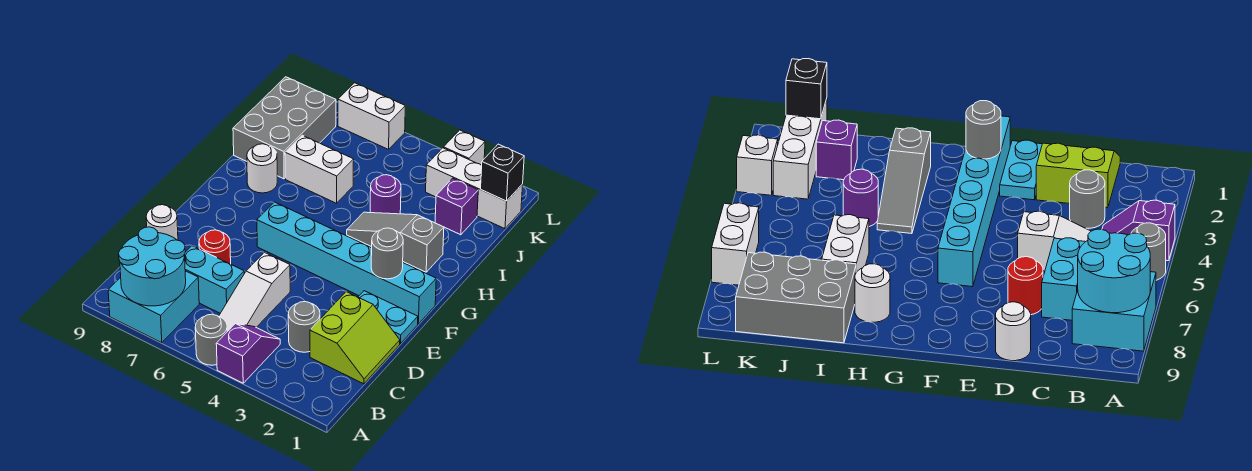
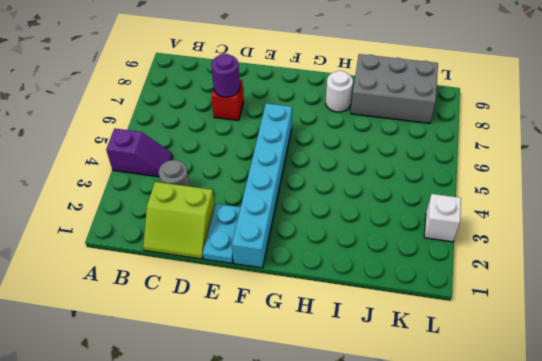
red brick D7 level 1 -> red round brick D7 level 1
purple round brick D7 level 2 -> purple round brick I4 level 1
none -> grey round brick A5 level 1
none -> cyan brick A7:B8 level 1
none -> white slope B5:D5 level 1 top D

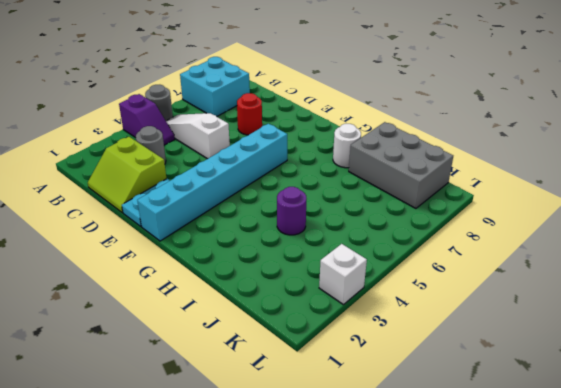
none -> cyan brick C6:C7 level 1
none -> white round brick D9 level 1
none -> grey slope H2:H4 level 1 top 2

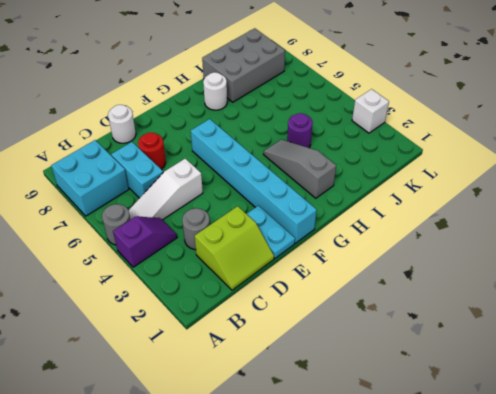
none -> white brick I6:I7 level 1
none -> purple brick J2 level 1
none -> white brick K1:K3 level 1

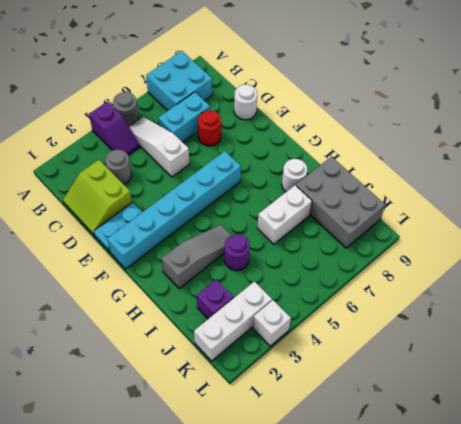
none -> white brick L6:L7 level 1
none -> cyan round brick A7:B8 level 2
none -> grey round brick F2 level 2

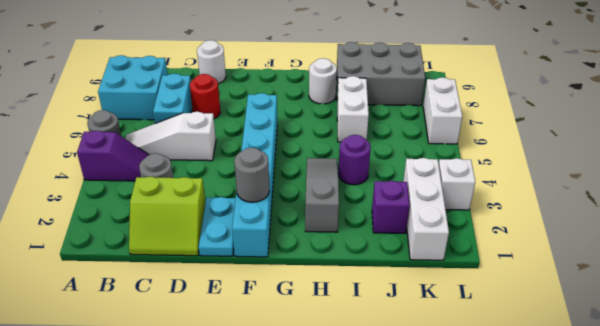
none -> cyan round brick A7:B8 level 2
none -> black brick K1 level 2

